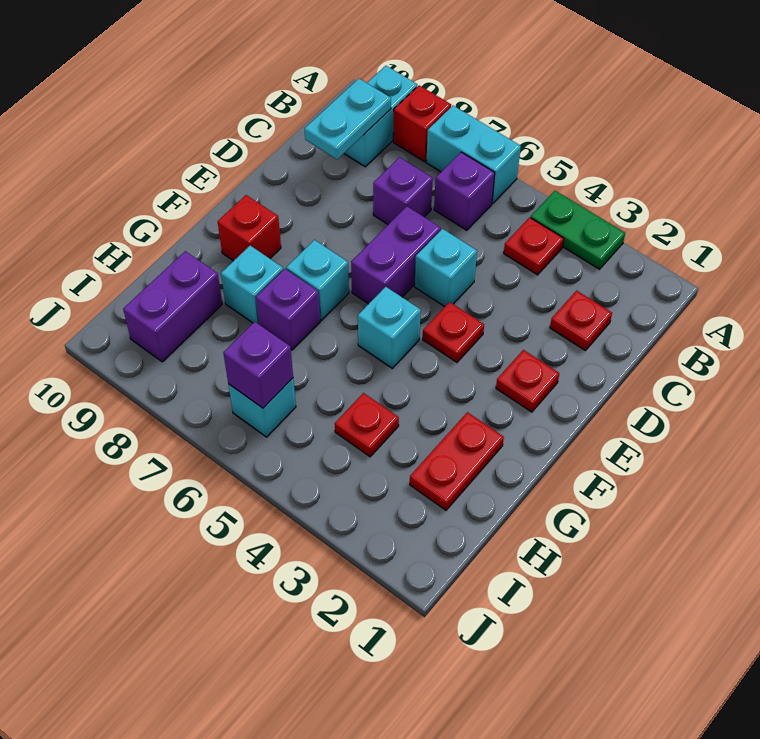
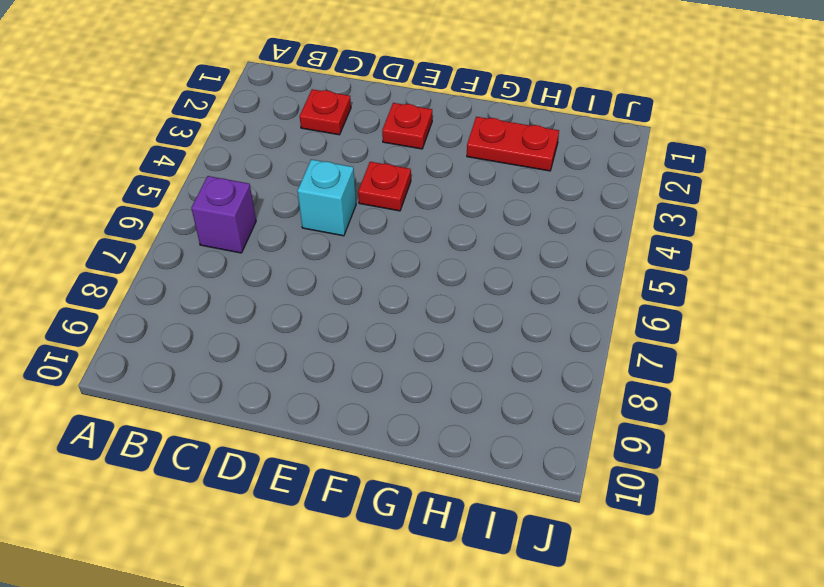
none -> green plate A3:A4 level 1
none -> cyan brick A6:A7 level 1
none -> red brick A8 level 1

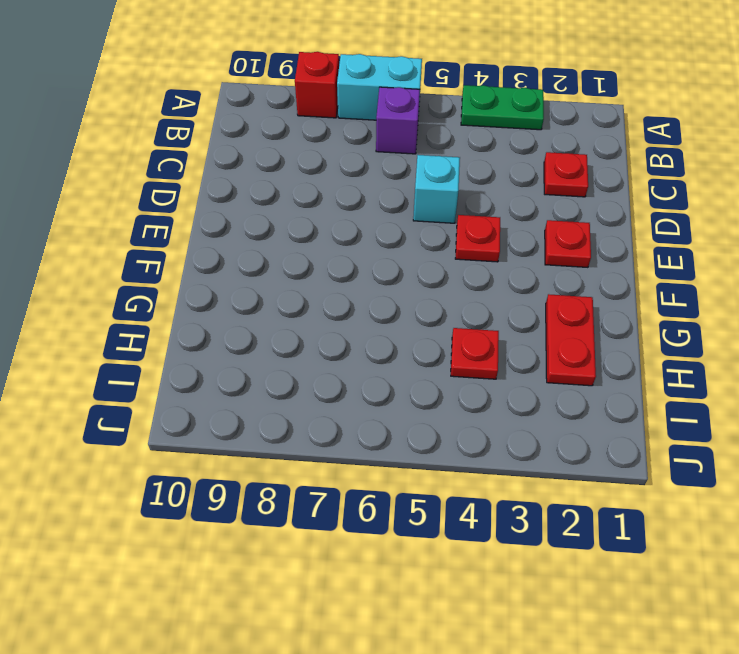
none -> cyan brick A9:B9 level 1
none -> red plate B4 level 1
none -> purple brick C7 level 1

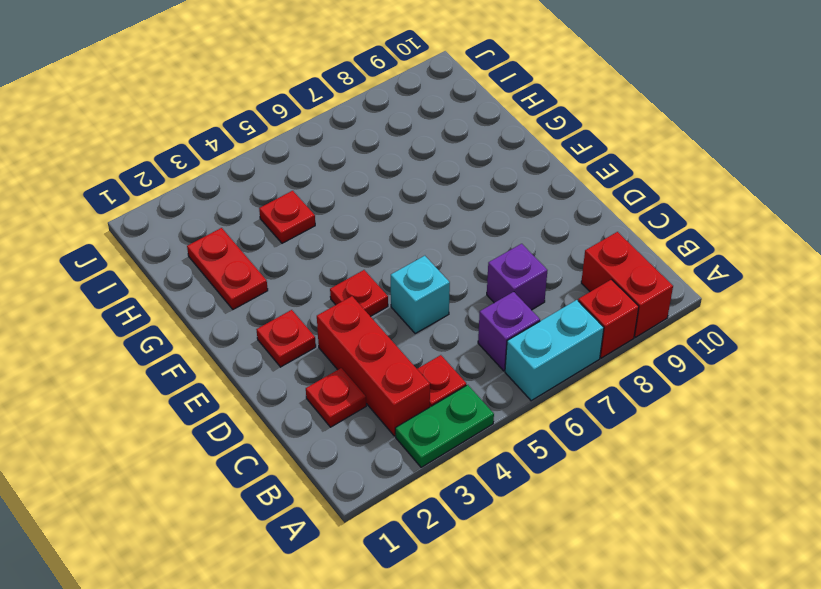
red brick A9:B9 level 1 -> cyan brick A9:B9 level 1
red brick B3:D3 level 1 -> none
none -> purple brick D6:E6 level 1
none -> cyan brick F5 level 1
none -> cyan brick F7 level 1

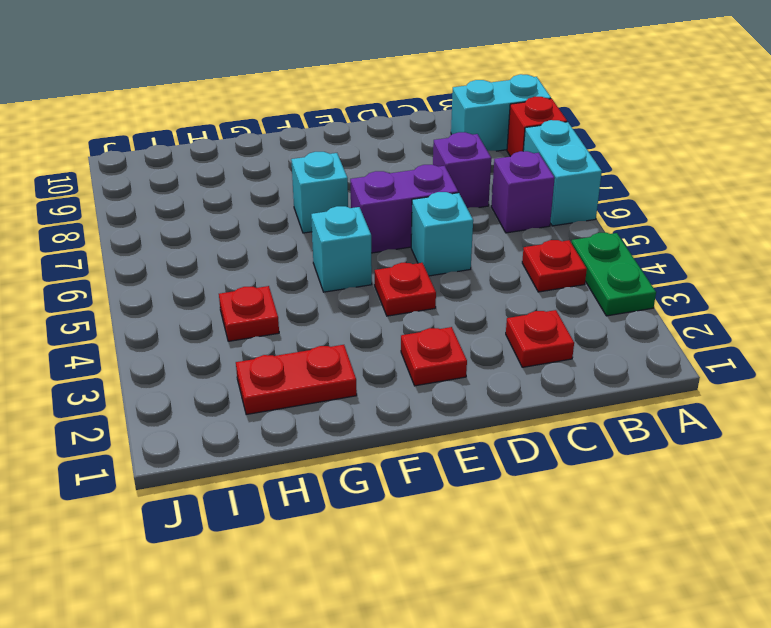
none -> red brick F9 level 1
none -> purple brick G7 level 1
none -> cyan brick G8 level 1

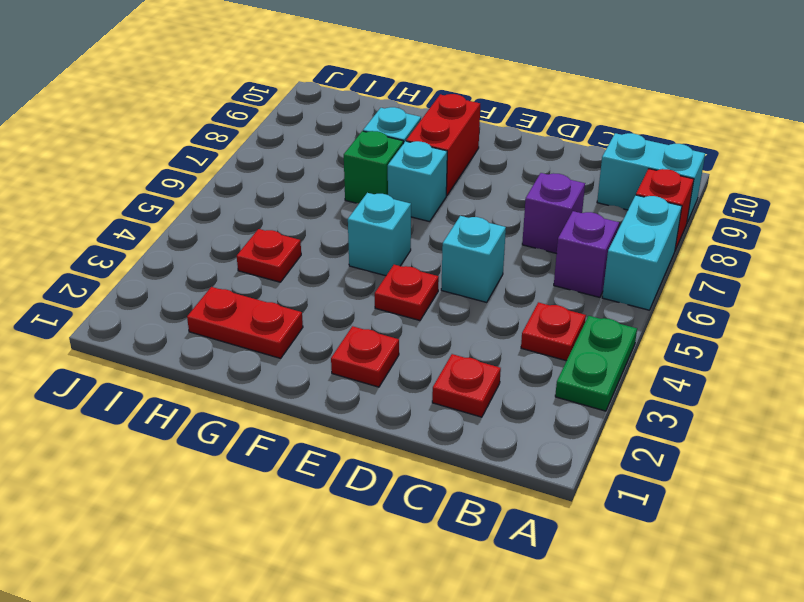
red brick F8:F9 level 1 -> red brick F9 level 1
green brick G7 level 1 -> purple brick G7 level 1
none -> purple brick D6:E6 level 1
none -> purple brick H9:I9 level 1
none -> cyan brick I6 level 1

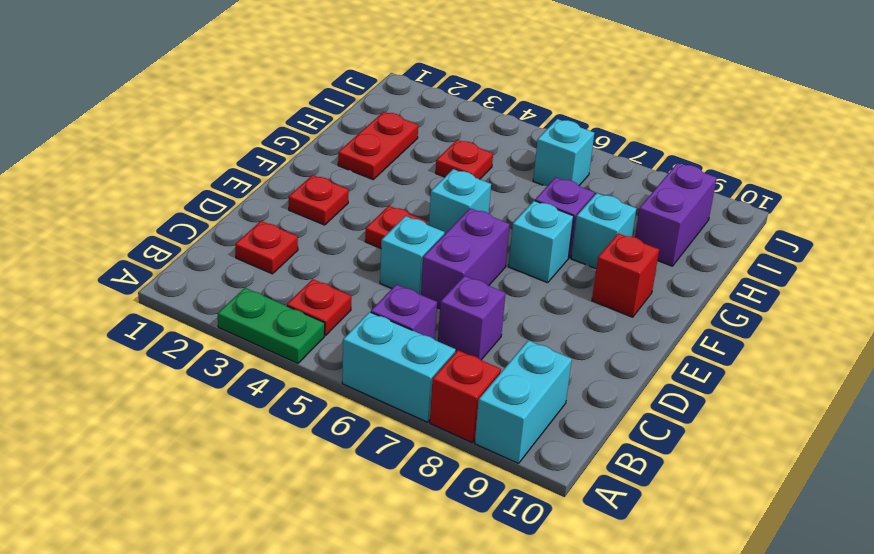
none -> cyan plate B9:C9 level 2
none -> purple brick I6 level 2

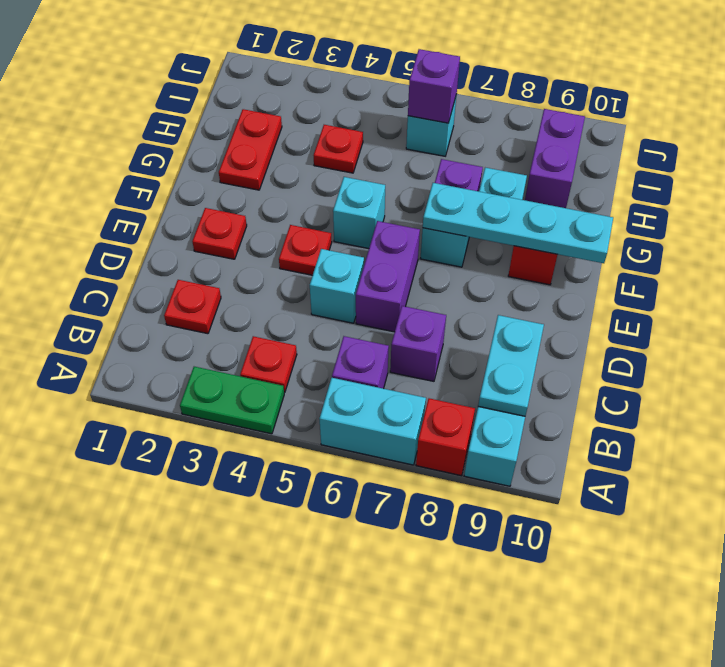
cyan plate F7:F10 level 2 -> none

